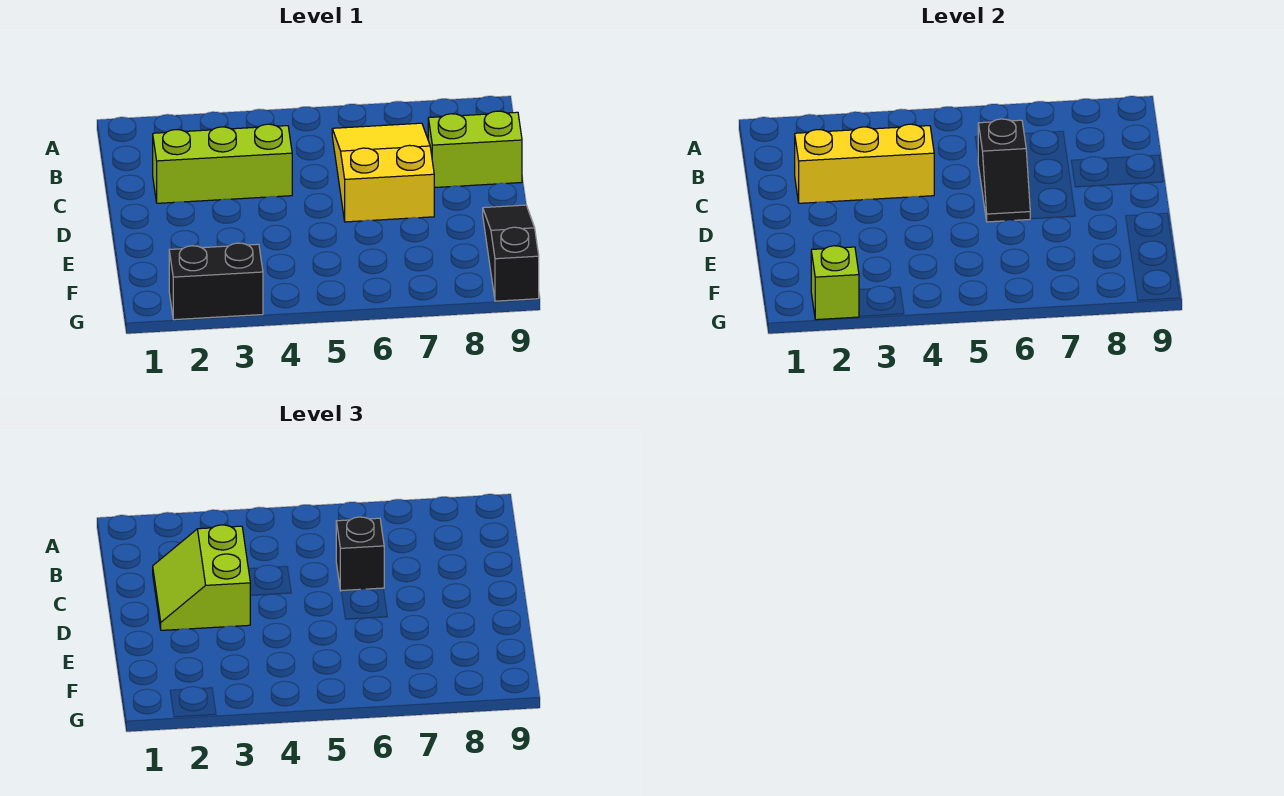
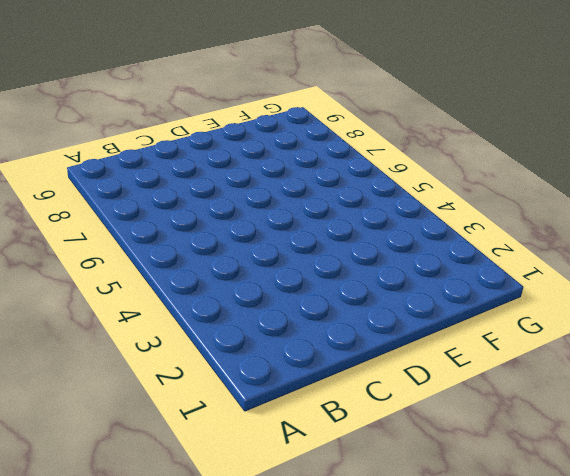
none -> yellow slope B6:D7 level 1 top D
none -> lime brick C2:C4 level 1

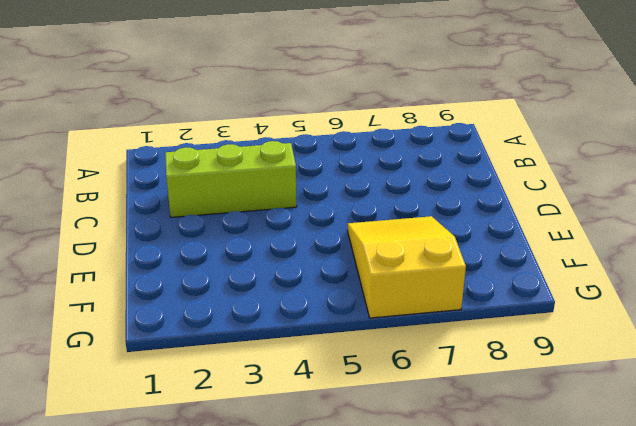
yellow slope E6:G7 level 1 top G -> yellow slope B6:D7 level 1 top D
none -> lime brick C8:C9 level 1
none -> black slope E9:G9 level 1 top G

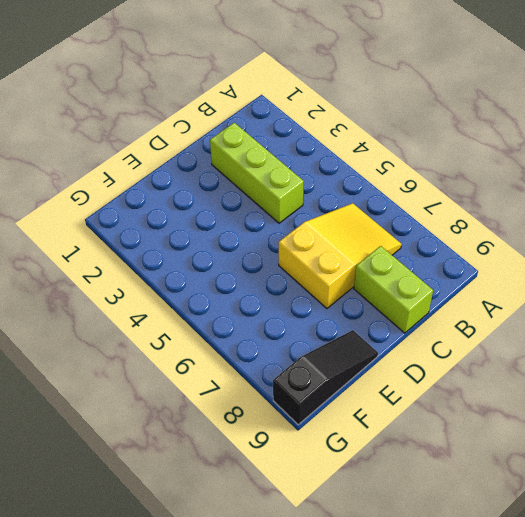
none -> black brick G2:G3 level 1
none -> yellow brick C2:C4 level 2

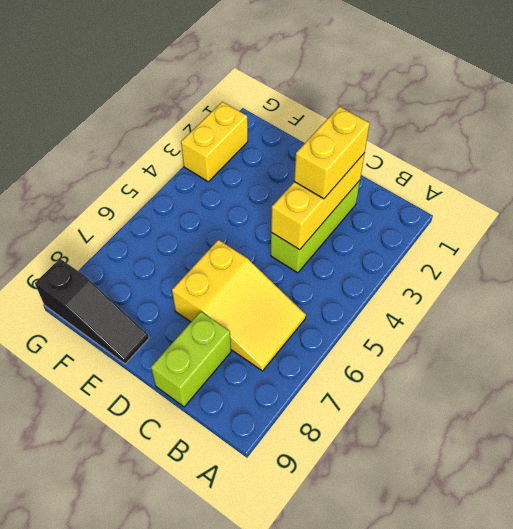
yellow brick C2:C3 level 3 -> lime slope C2:D3 level 3 top 3
yellow brick G2:G3 level 1 -> black brick G2:G3 level 1
none -> black slope C6:D6 level 2 top C
none -> lime brick G2 level 2

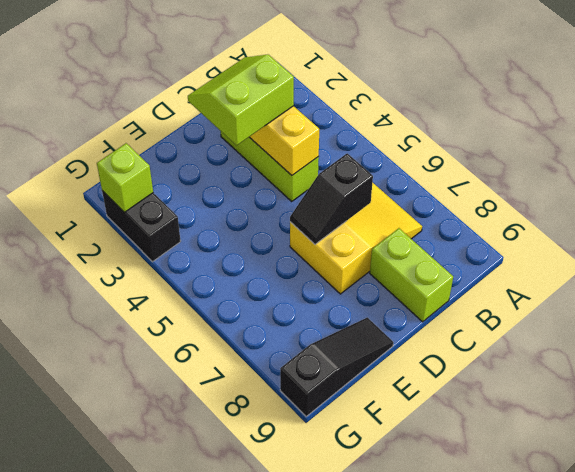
none -> black brick C6 level 3

